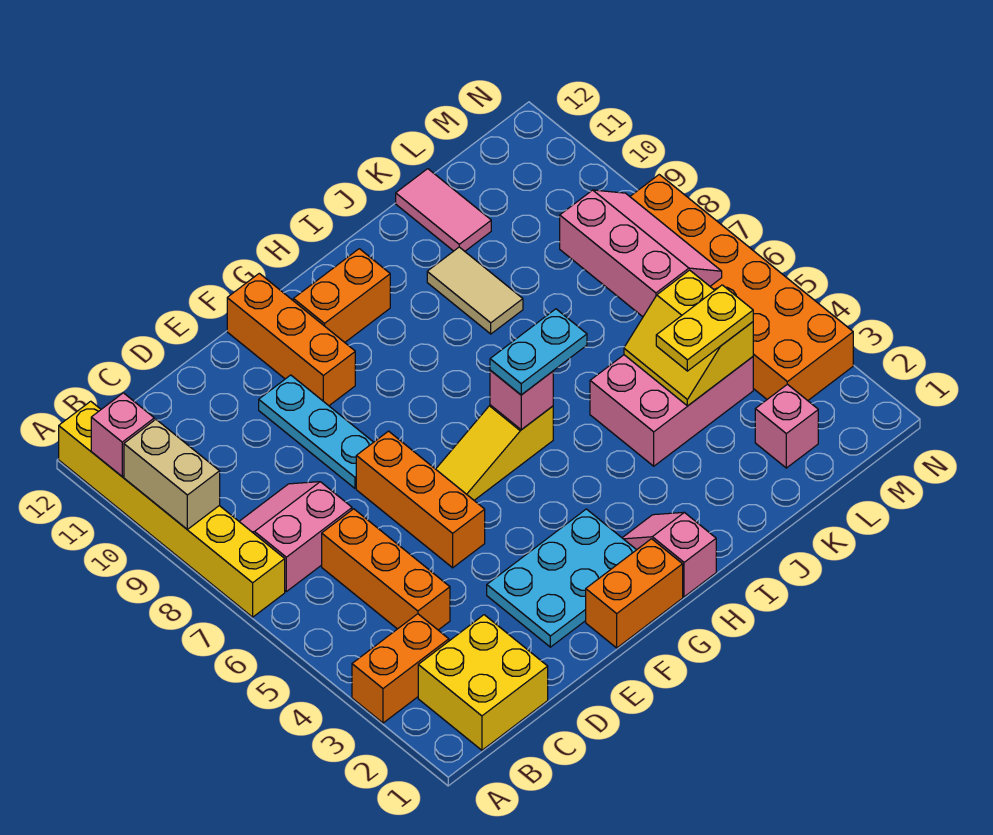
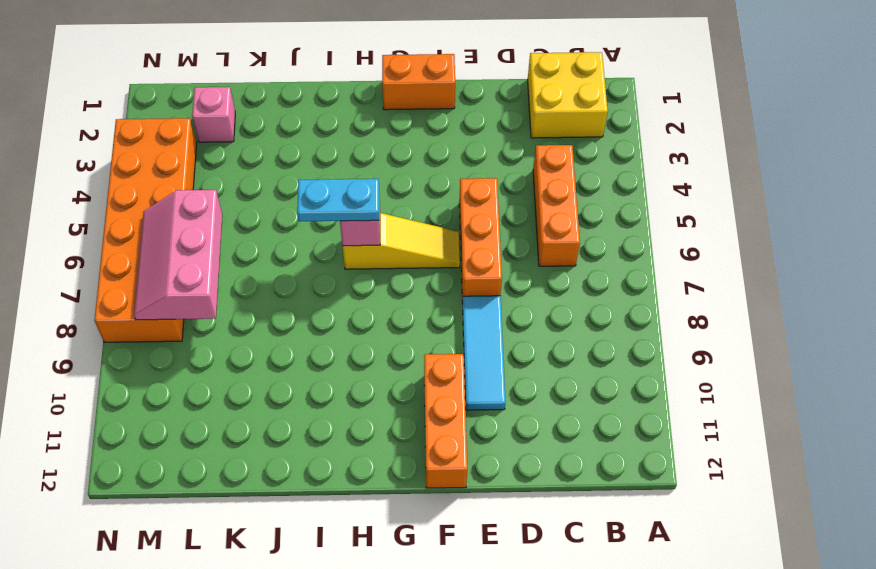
cyan tile E8:E10 level 1 -> cyan plate E8:E10 level 1
none -> orange brick A3:B3 level 1
none -> yellow brick A7:A12 level 1
none -> pink slope B7:C8 level 1 top 7

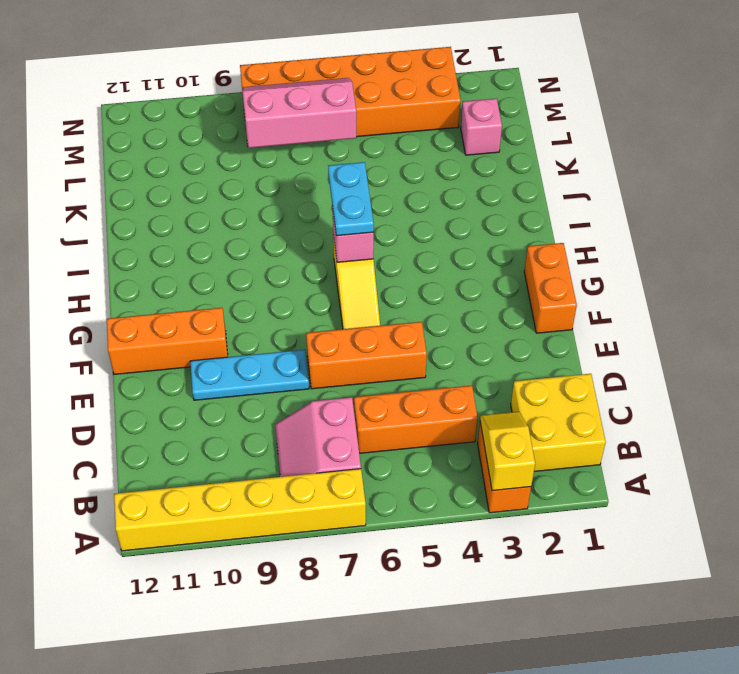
yellow slope A3:B3 level 2 top A -> none
none -> cyan plate E2:G3 level 1
none -> orange brick G11:H11 level 1
none -> pink slope H1:H2 level 1 top 1

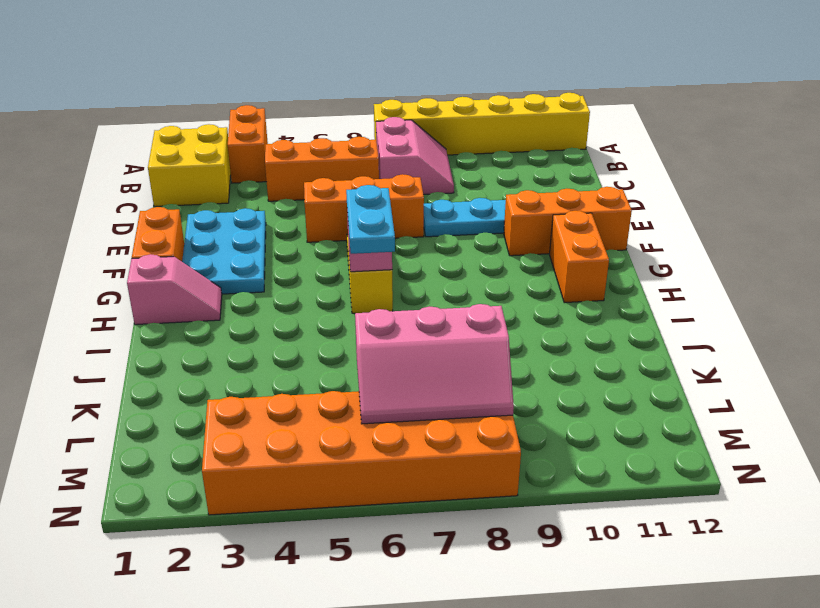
none -> pink brick J4:L5 level 1
none -> tan tile J9:J10 level 1
none -> pink tile K11:K12 level 1

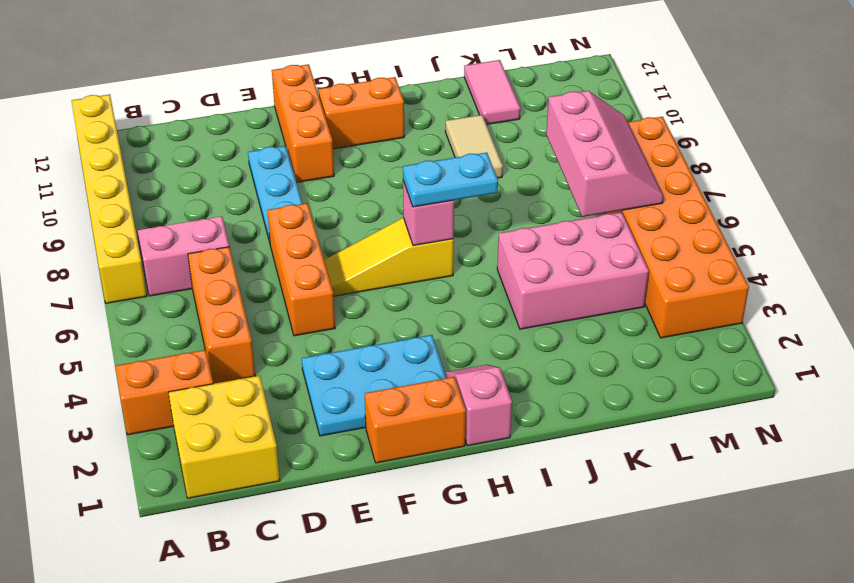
none -> pink brick L2 level 1
none -> tan brick A9:A10 level 2
none -> pink brick A11 level 2

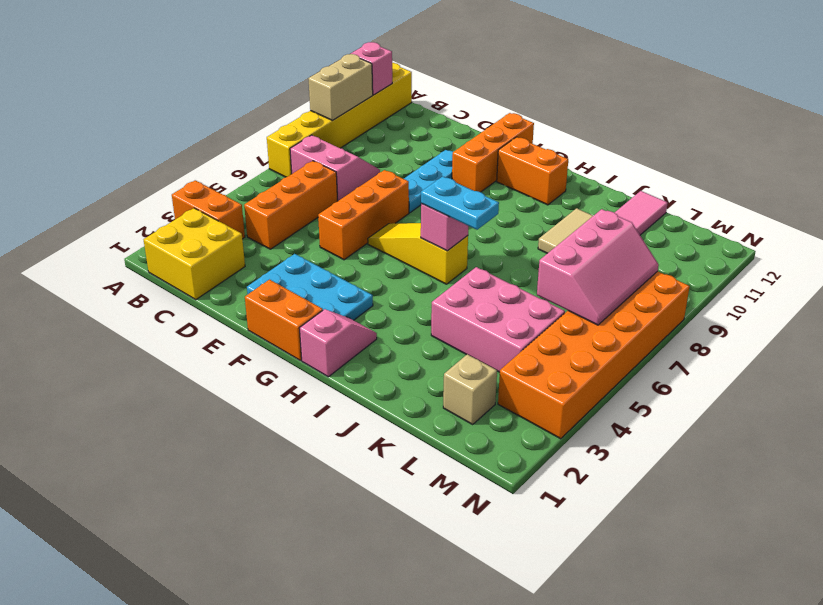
tan brick L2 level 1 -> pink brick L2 level 1
none -> yellow slope K4:L5 level 2 top L
none -> yellow plate K4:L4 level 3

